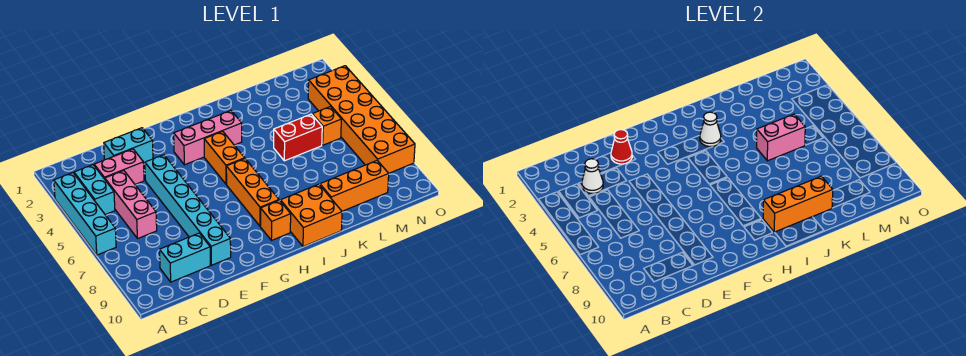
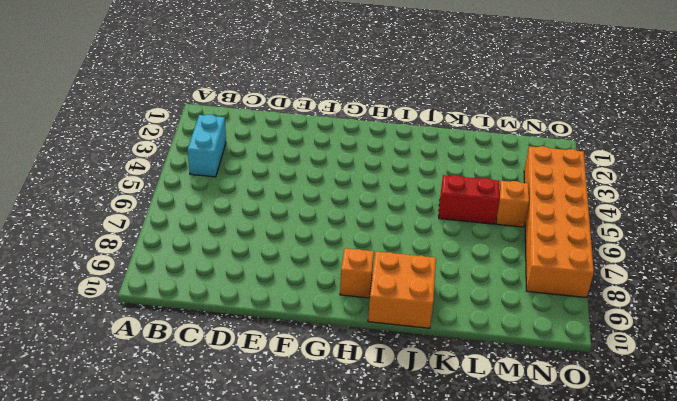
none -> cyan brick A3:A6 level 1
none -> pink brick C3:D3 level 1
none -> pink brick C4:C6 level 1

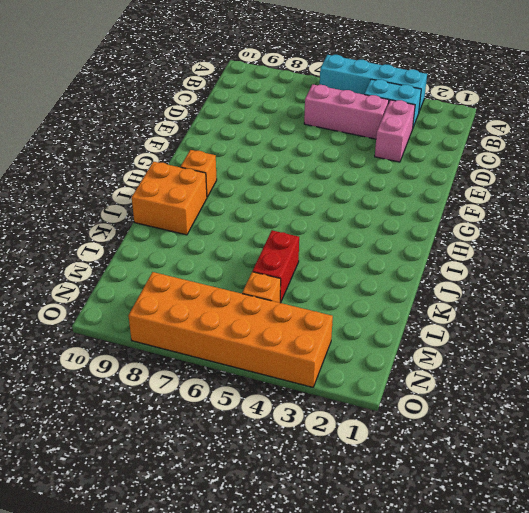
none -> cyan brick C9:D9 level 1
none -> cyan brick D2:E2 level 1
none -> cyan brick E4:E9 level 1

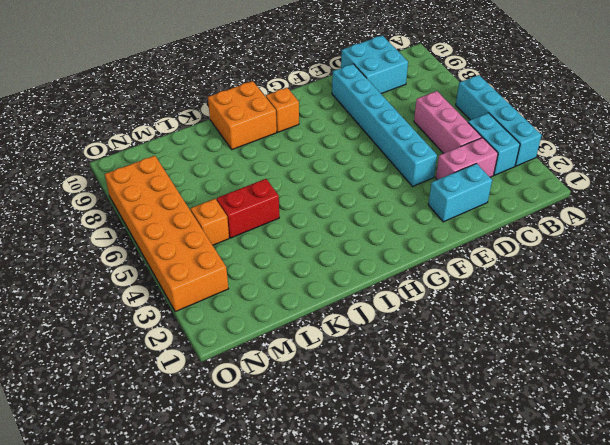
cyan brick C9:D10 level 1 -> cyan brick C9:D9 level 1
none -> pink brick G3:I3 level 1
none -> orange brick H4:H5 level 1
none -> orange brick H6:H8 level 1

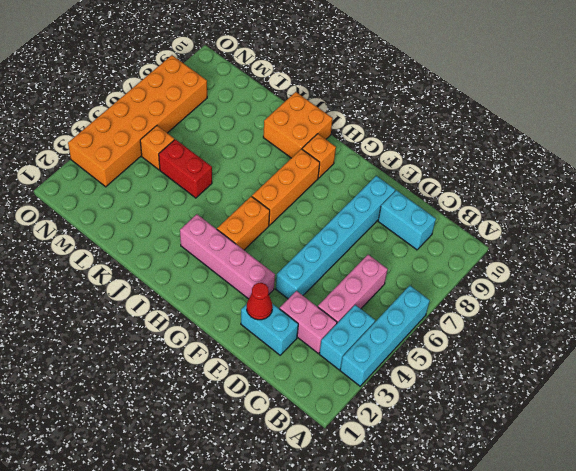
pink brick F3:I3 level 1 -> pink brick G3:I3 level 1
none -> orange brick K9:M9 level 1
none -> white cone C3 level 2
none -> white cone I3 level 2

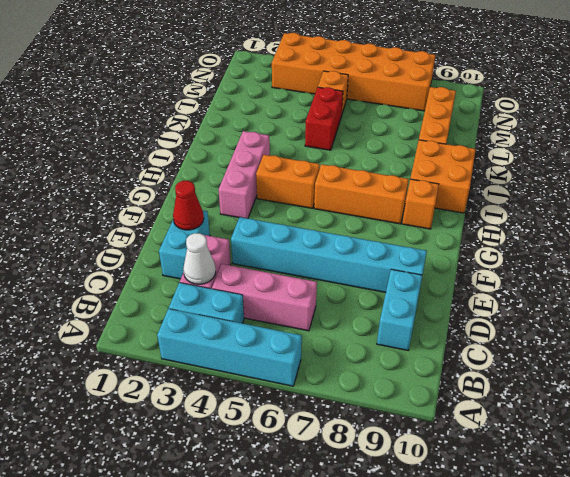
none -> white cone I3 level 2
none -> orange brick I9:K9 level 2
none -> pink brick K5:L5 level 2

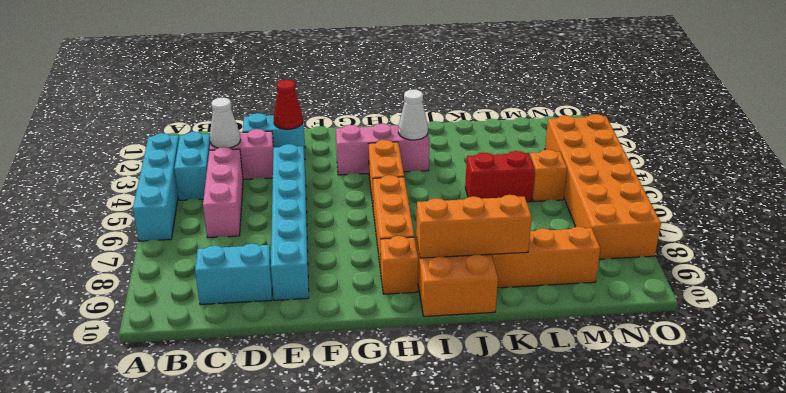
none -> pink brick K5:L5 level 2

